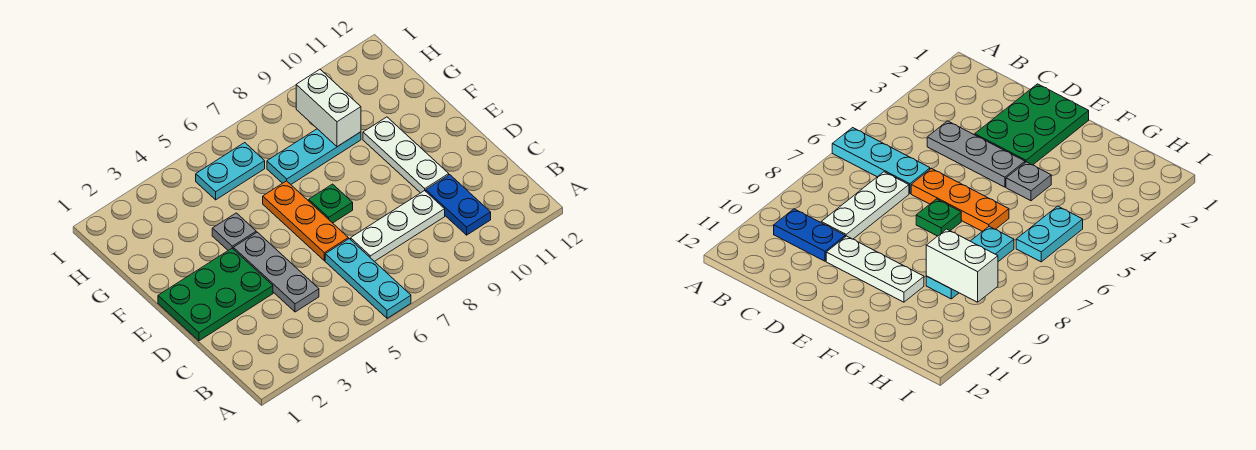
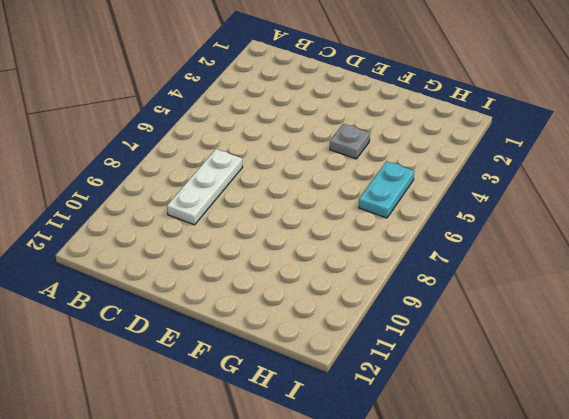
none -> cyan plate A6:C6 level 1
none -> blue plate B10:C10 level 1
none -> grey plate C4:E4 level 1

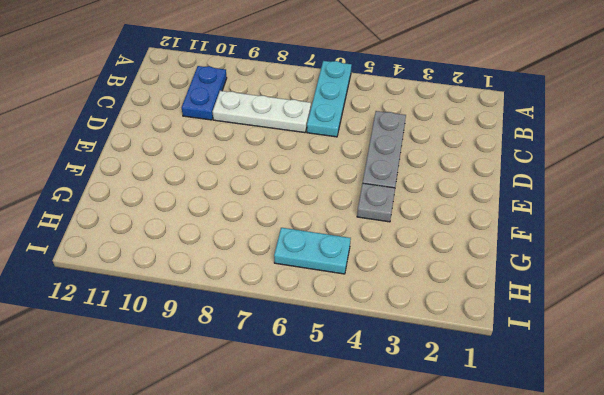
none -> green plate D1:E3 level 1
none -> orange plate D6:F6 level 1
none -> white plate D10:F10 level 1

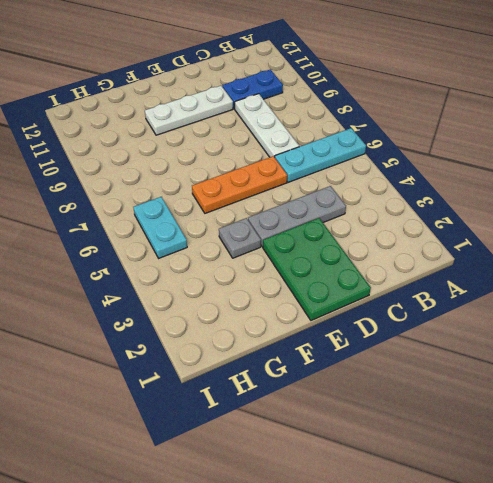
none -> green plate E7 level 1
none -> cyan plate G7:G9 level 1
none -> white brick G9:H9 level 2

